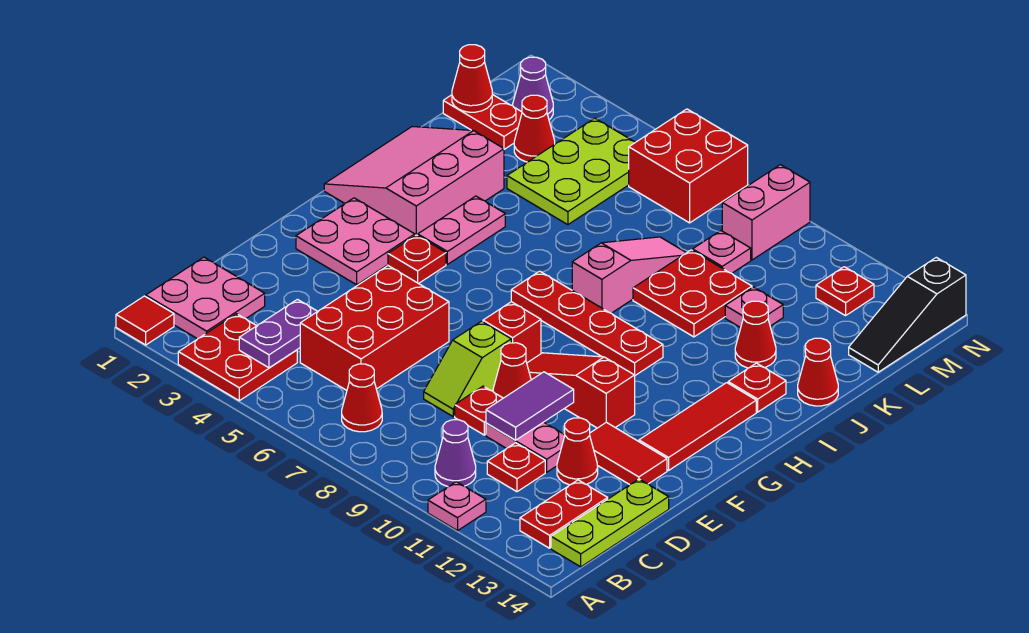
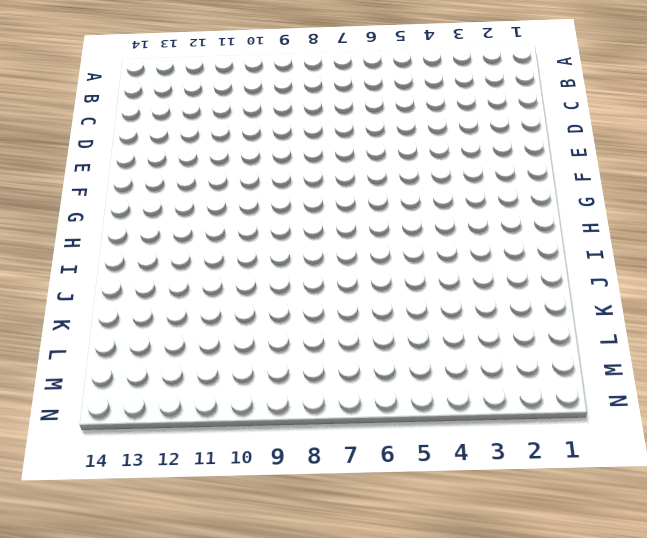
none -> red tile A1 level 1
none -> red plate A3:B4 level 1
none -> pink plate A11 level 1
none -> pink plate B1:C2 level 1

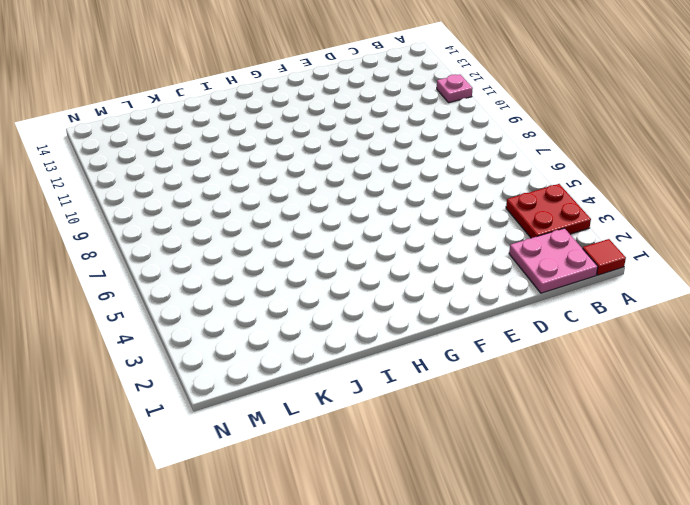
none -> red cone B7 level 1
none -> purple cone B10 level 1
none -> red plate B13:C13 level 1
none -> lime plate B14:D14 level 1

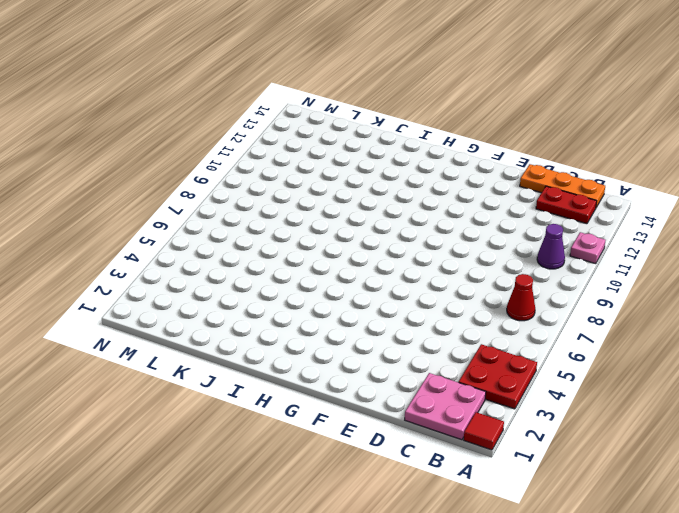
orange plate B14:D14 level 1 -> lime plate B14:D14 level 1
none -> red brick C5:E6 level 1
none -> red plate C11 level 1
none -> lime slope D8:E8 level 1 top E
none -> red plate D9 level 1

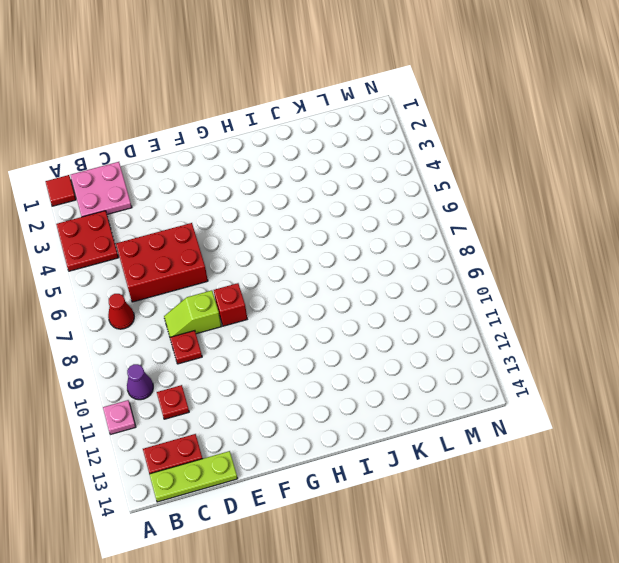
none -> pink plate D10:D11 level 1
none -> red cone D12 level 1
none -> red cone E9 level 1
none -> red tile E12:E13 level 1

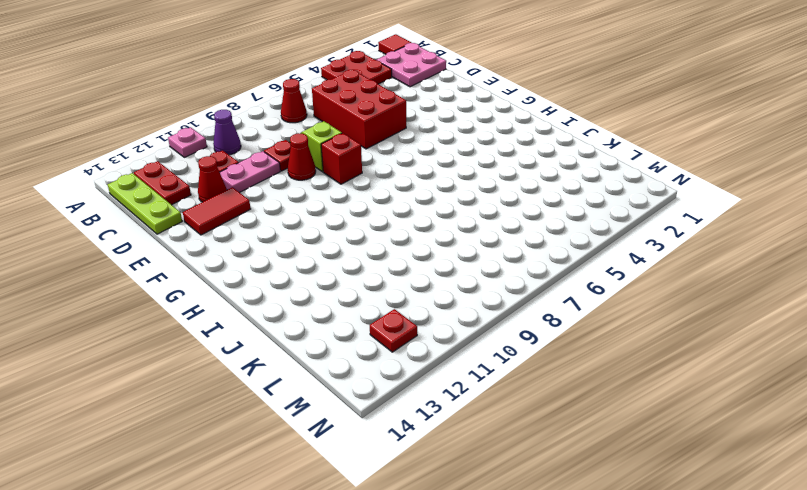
none -> pink plate F2:G3 level 1
none -> red slope F9:F11 level 1 top 11
none -> red tile F13:H13 level 1
none -> red plate G4 level 1

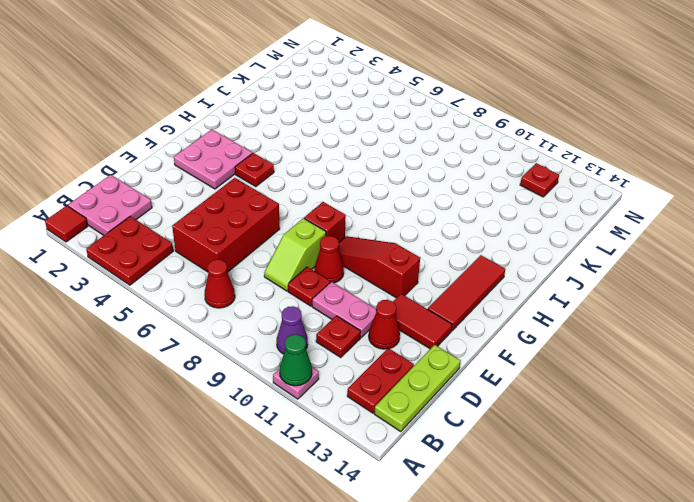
green cone A11 level 2 -> none
none -> pink slope H1:J3 level 1 top 3
none -> pink plate H4:I4 level 1
none -> red plate H7:H10 level 1
none -> pink slope I8:K8 level 1 top I

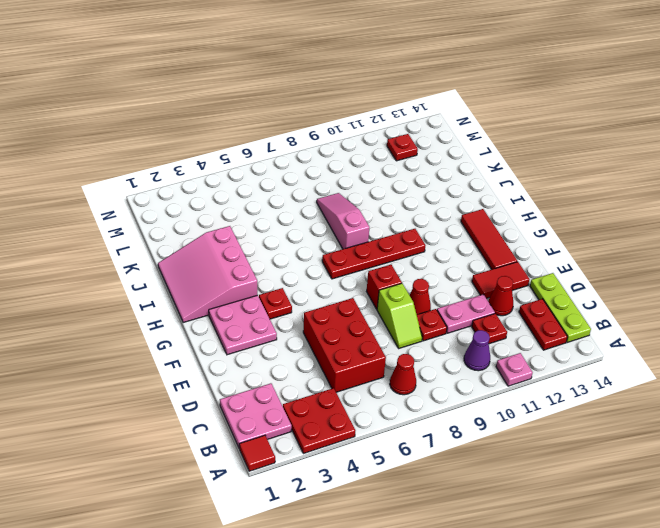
none -> red slope F9:F11 level 1 top 11
none -> pink plate H4:I4 level 1
none -> red plate I13 level 1
none -> red plate J9:K10 level 1

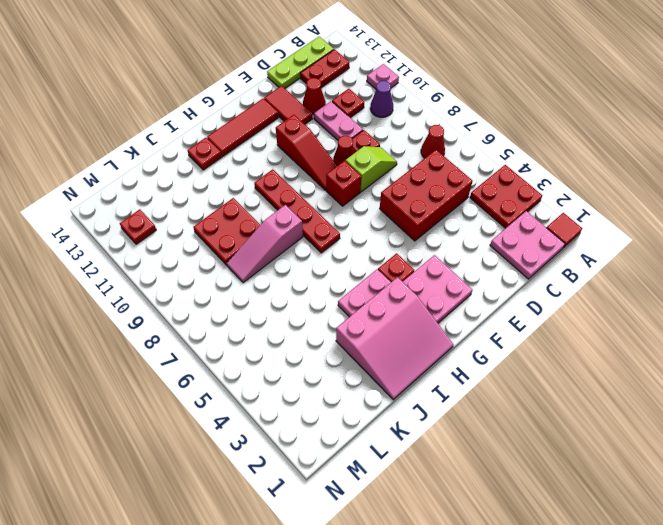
none -> red cone J12 level 1
none -> red cone J14 level 1
none -> lime plate K4:M5 level 1
none -> pink plate K11 level 1

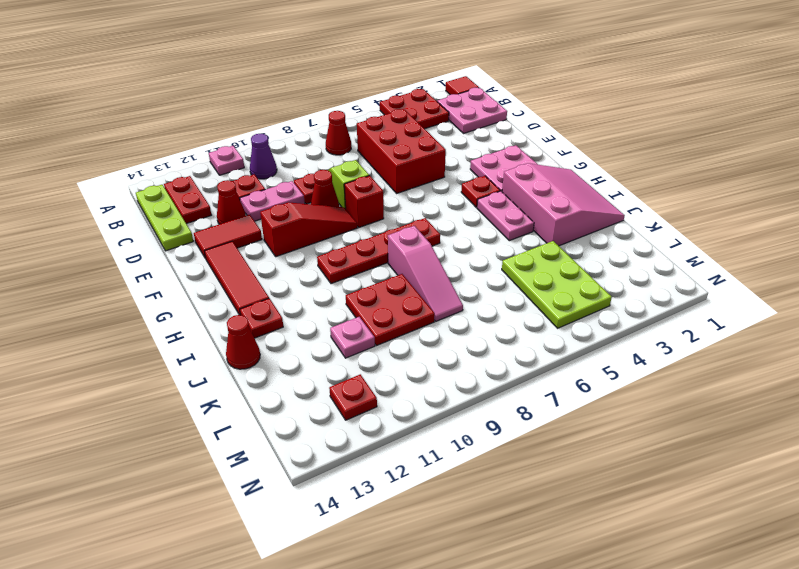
none -> red cone J12 level 1
none -> red plate L1:L2 level 1
none -> red cone L3 level 1
none -> pink plate L9 level 1

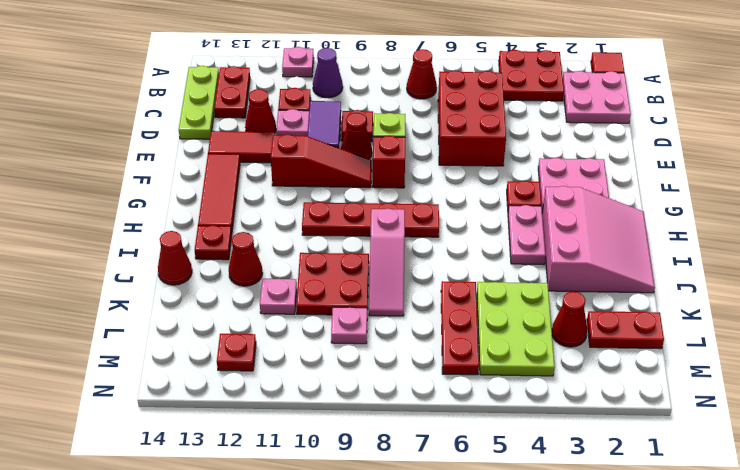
red plate K6:M6 level 1 -> red brick M6:N7 level 1
none -> black slope L14:N14 level 1 top N
none -> purple cone M2 level 1
none -> pink brick M9:N9 level 1
none -> purple plate B4:C4 level 2

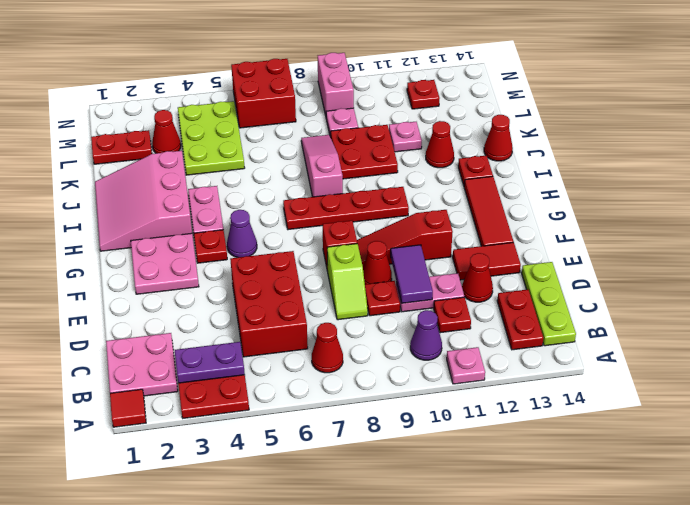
purple plate B3:B4 level 2 -> purple plate B4:C4 level 2
purple cone G5 level 1 -> purple cone M2 level 1
none -> black slope L14:N14 level 1 top N
none -> red cone L1 level 2

